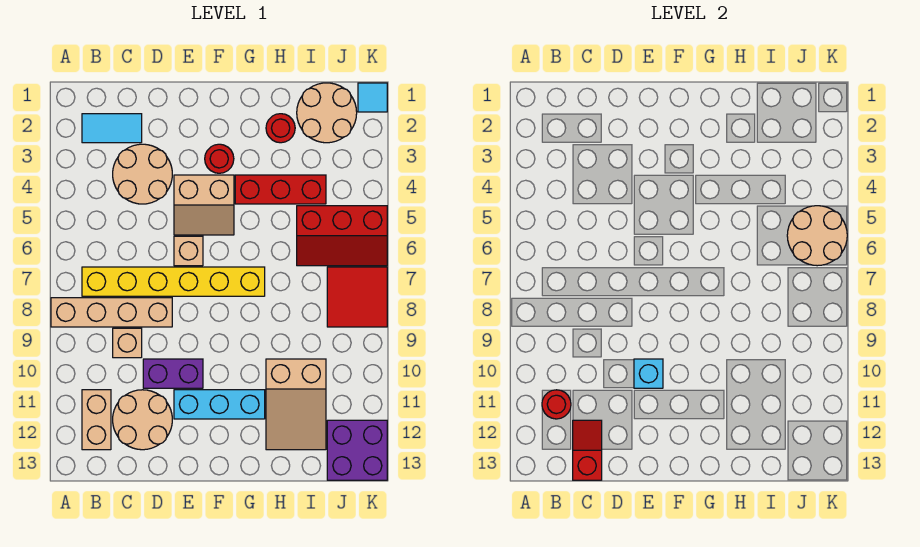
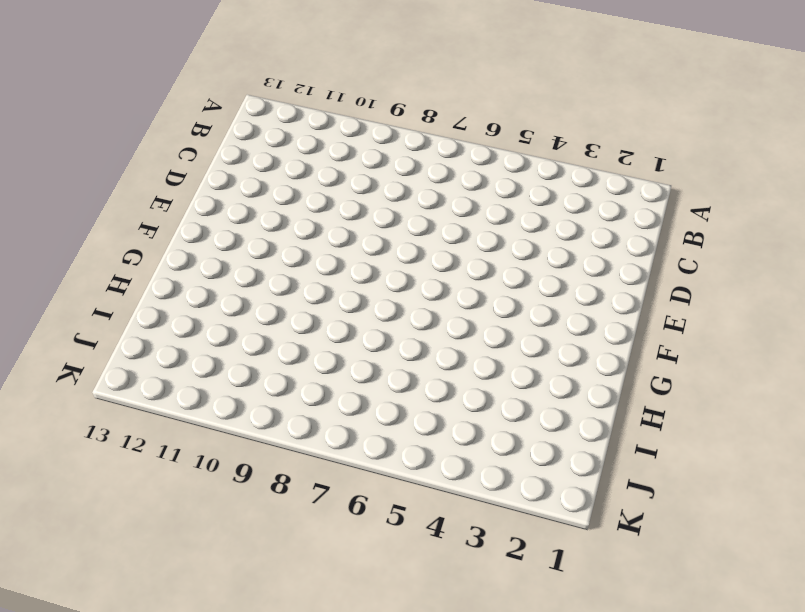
none -> tan brick A8:D8 level 1
none -> cyan tile B2:C2 level 1
none -> yellow brick B7:G7 level 1

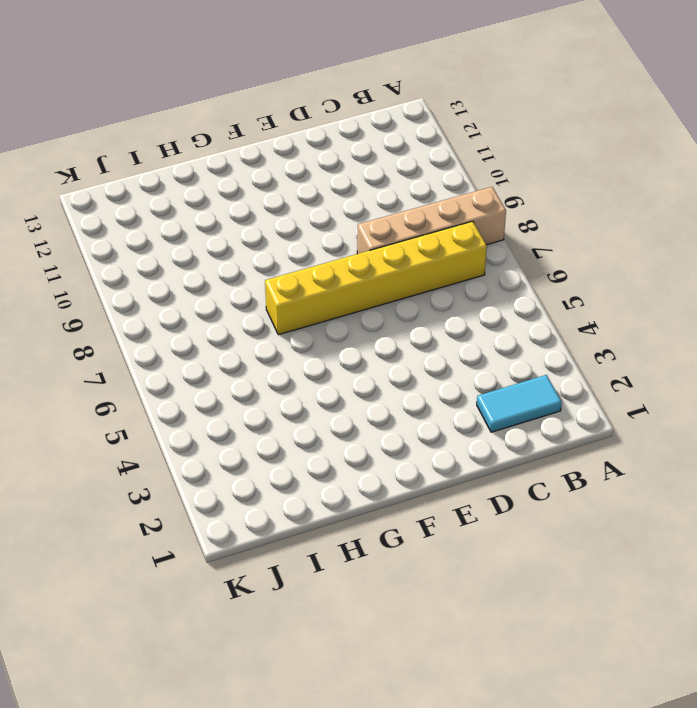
none -> tan brick B11:B12 level 1
none -> tan round brick C3:D4 level 1
none -> tan brick C9 level 1

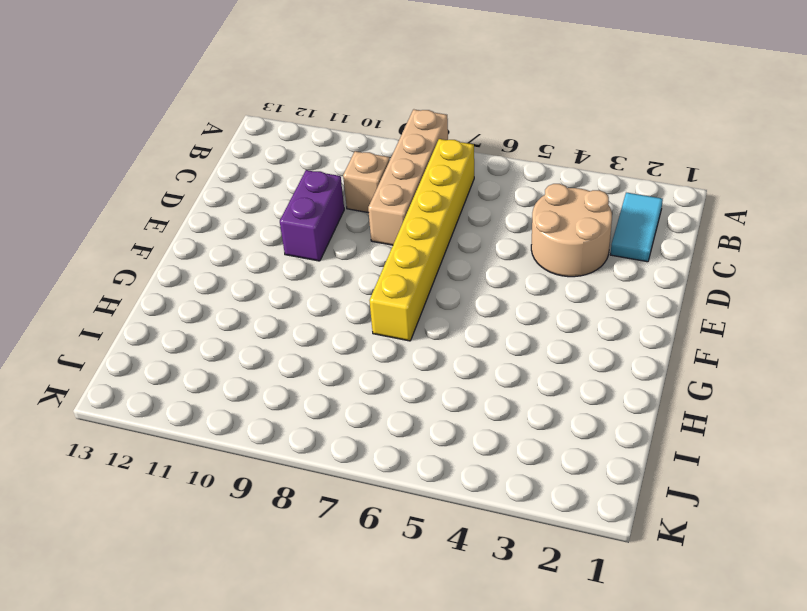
none -> tan brick B11:B12 level 1
none -> tan round brick C11:D12 level 1
none -> tan slope E4:F5 level 1 top 4

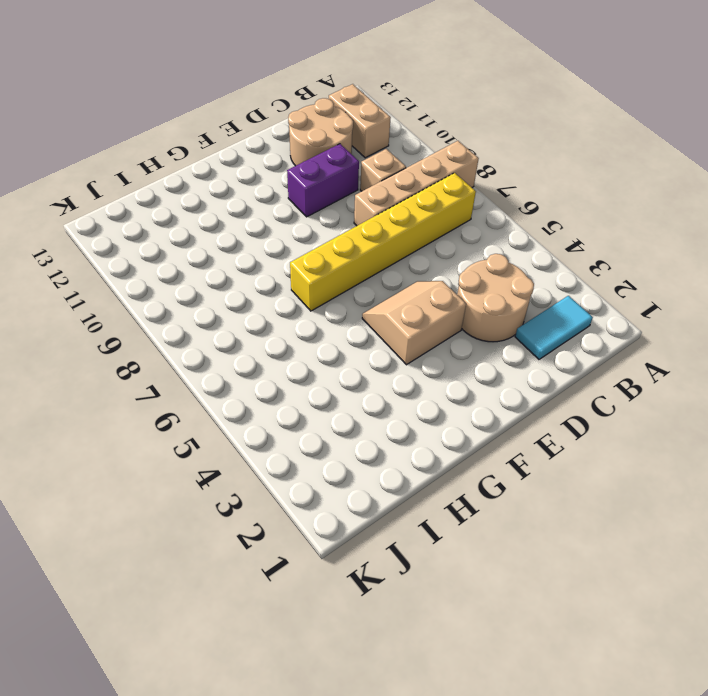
none -> tan brick E6 level 1
none -> cyan brick E11:G11 level 1
none -> red round brick F3 level 1

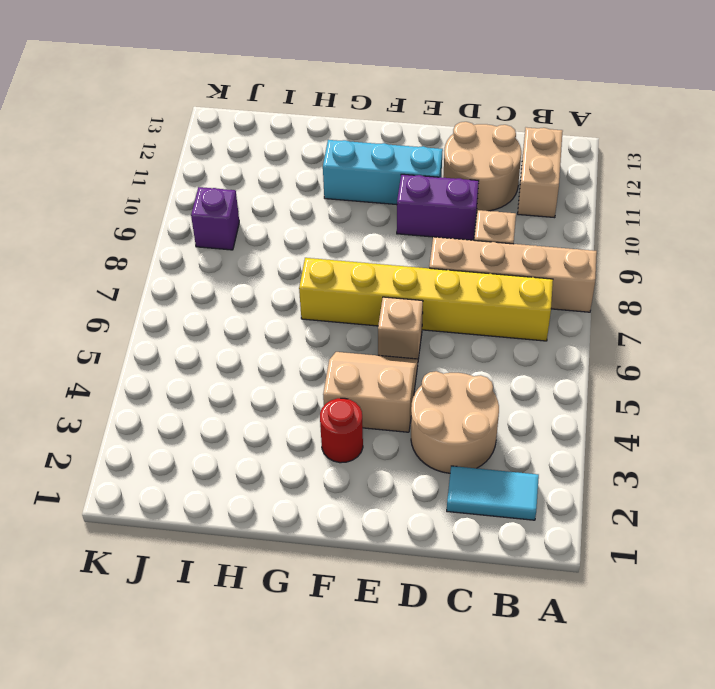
purple brick J9 level 1 -> none
none -> red brick G4:I4 level 1
none -> red round brick H2 level 1
none -> tan slope H10:I12 level 1 top 10

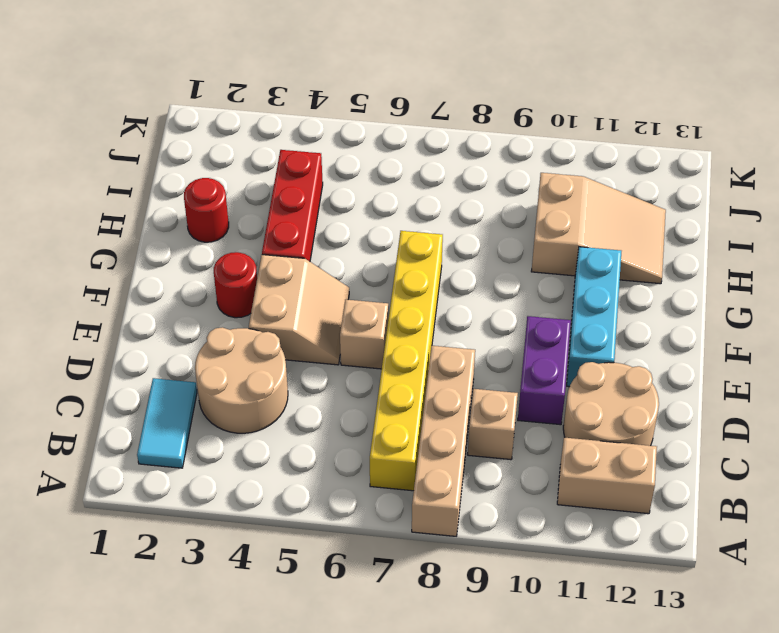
none -> tan round brick I1:J2 level 1
none -> red slope I5:K6 level 1 top 5
none -> red tile J7:K8 level 1

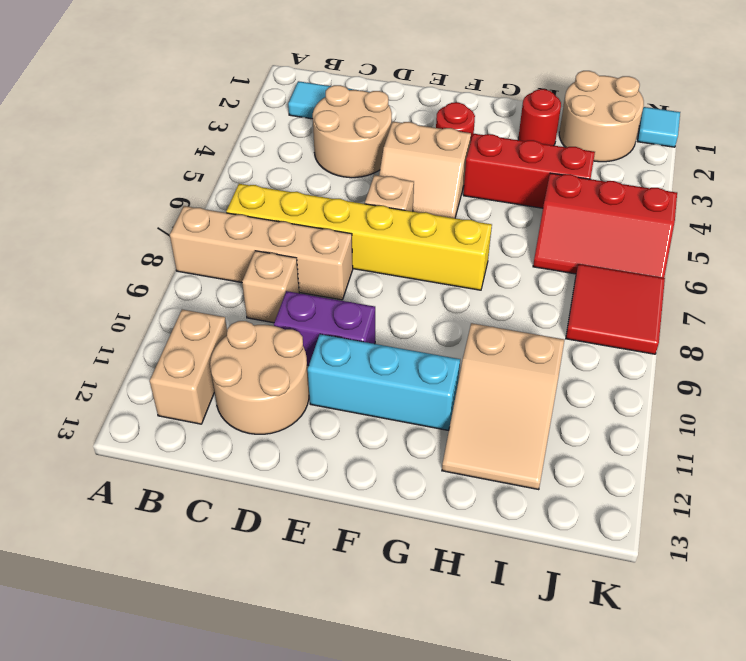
none -> purple brick J12:K13 level 1
none -> red round brick B11 level 2
none -> red slope C12:C13 level 2 top 13

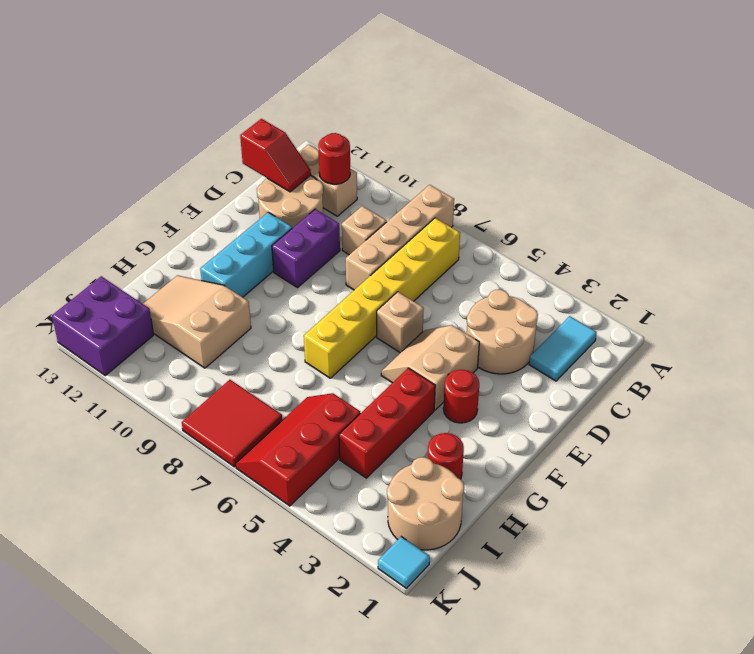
none -> cyan brick E10 level 2
none -> tan round brick J5:K6 level 2

